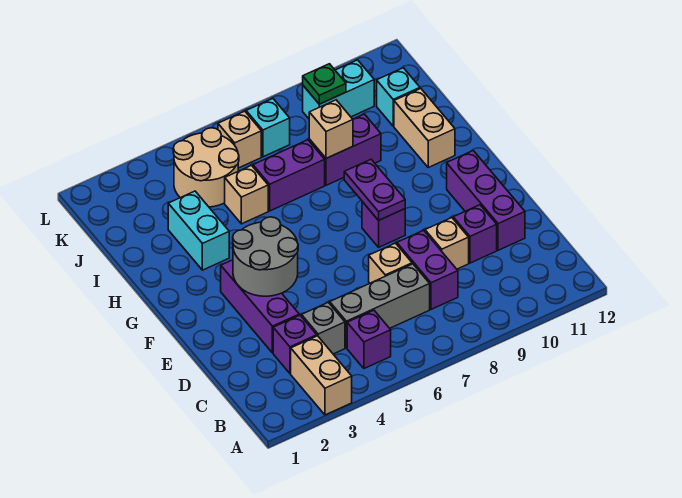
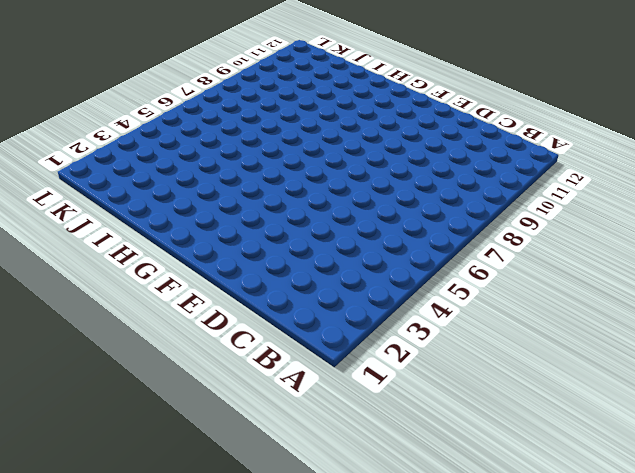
none -> tan brick A3:B3 level 1
none -> purple brick B5 level 1
none -> purple brick C3 level 1

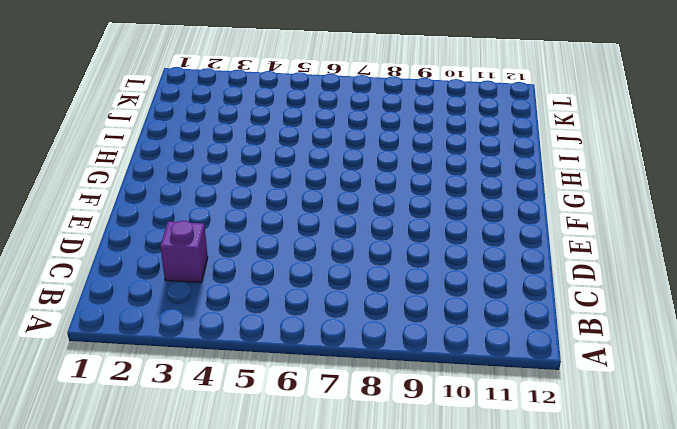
none -> tan brick A3:B3 level 1
none -> purple brick B5 level 1
none -> grey brick C4 level 1

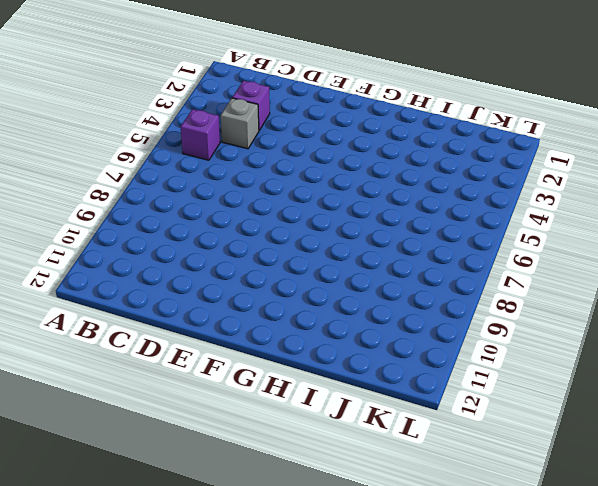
none -> tan brick A3:B3 level 1
none -> grey brick C5:C7 level 1
none -> purple brick C8:D8 level 1

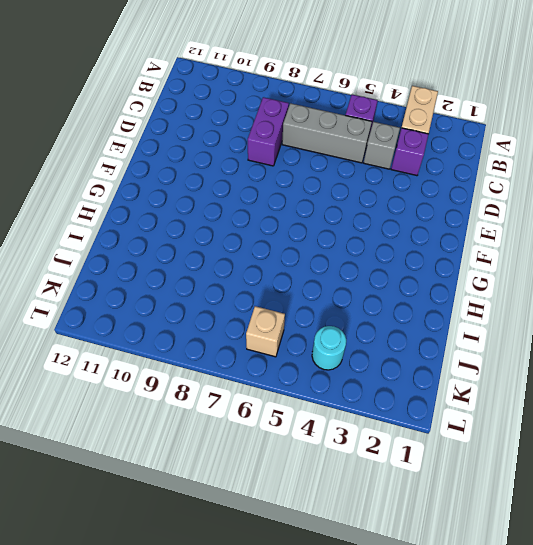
cyan round brick K4 level 1 -> tan round brick J4:K5 level 1
none -> purple brick D3:F3 level 1
none -> tan brick D7 level 1
none -> tan brick D9 level 1

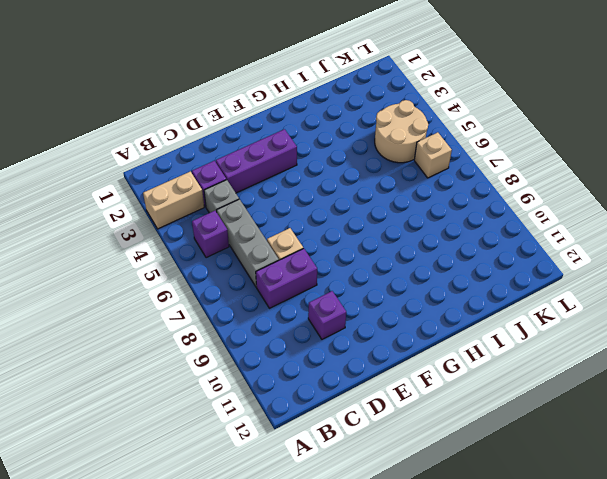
none -> tan brick D9 level 1
none -> purple brick D11:F11 level 1
none -> purple brick F8 level 1

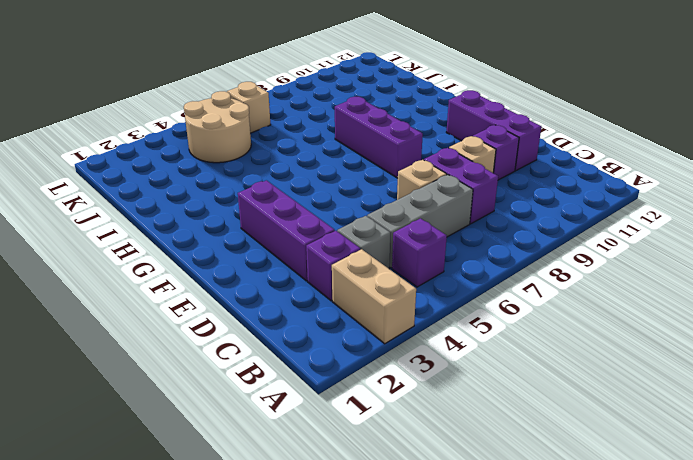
purple brick F8:H8 level 1 -> purple brick F8 level 1
none -> cyan brick H3:I3 level 1
none -> tan brick H11:I11 level 1
none -> tan brick I5 level 1

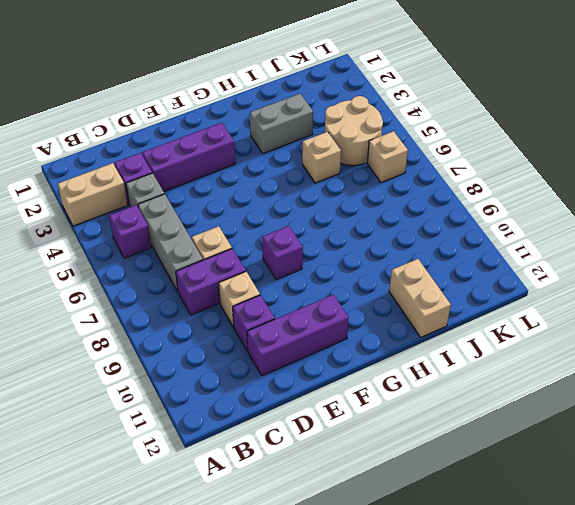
grey brick H3:I3 level 1 -> cyan brick H3:I3 level 1
tan brick I11:I12 level 1 -> tan brick H11:I11 level 1
none -> purple brick I6:I7 level 1
none -> purple brick I8:I9 level 1
none -> cyan brick J11 level 1

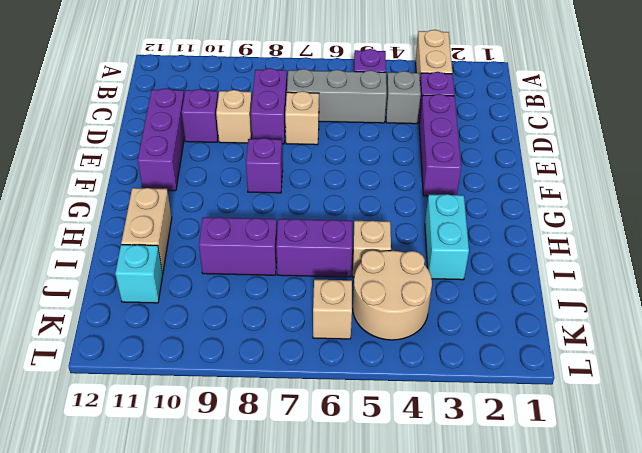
none -> cyan brick K7 level 1
none -> cyan brick K9:K10 level 1
none -> grey round brick E3:F4 level 2

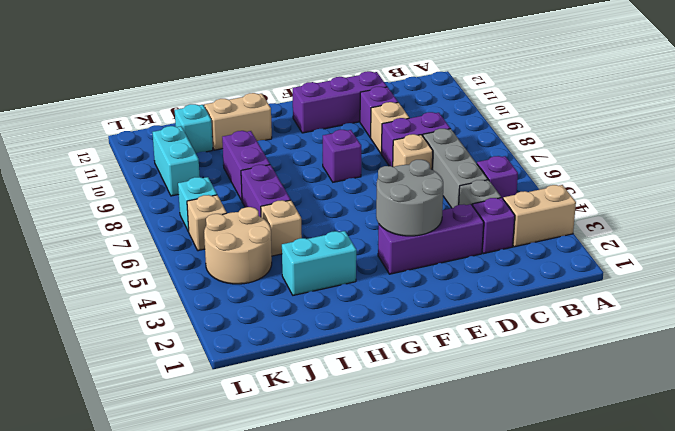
none -> purple plate F8:G8 level 2
none -> tan brick I8 level 2
none -> green plate K9 level 2

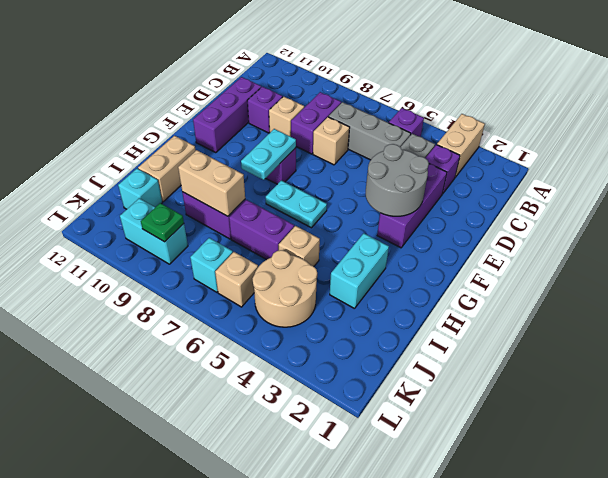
cyan plate F8:G8 level 2 -> purple plate F8:G8 level 2
cyan plate G6:G7 level 1 -> none
tan brick I8:I9 level 2 -> tan brick I8 level 2

